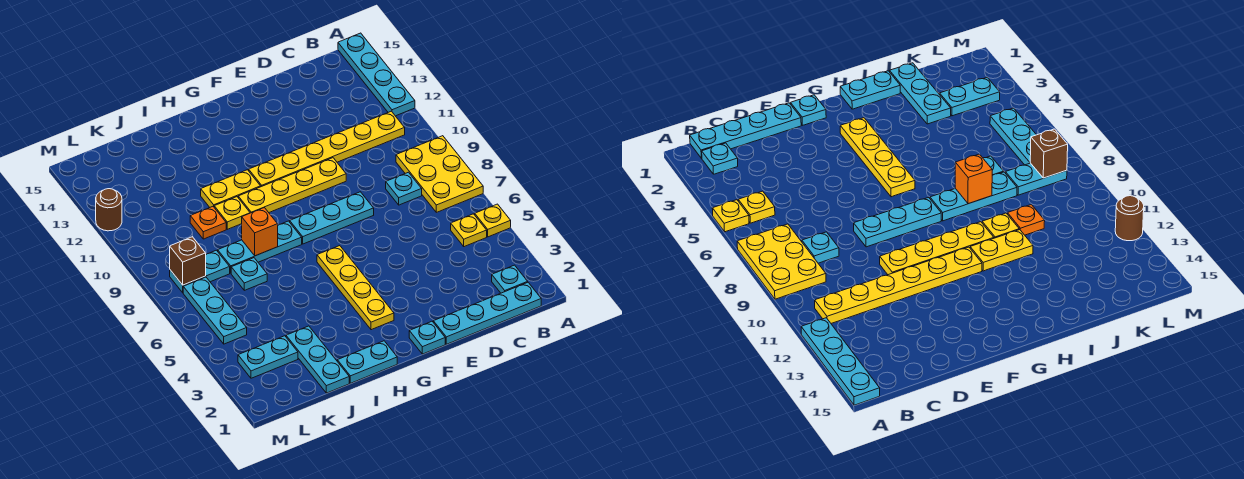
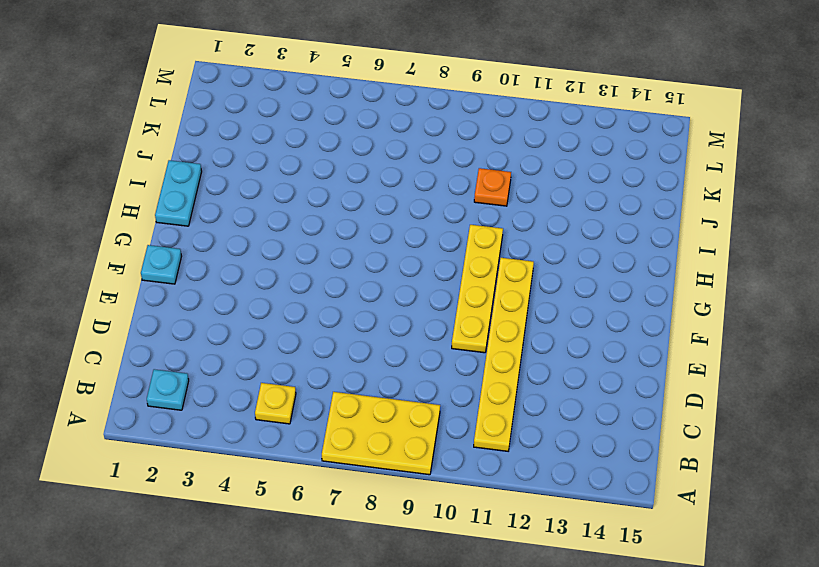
none -> yellow plate A5 level 1
none -> cyan plate A12:A15 level 1
none -> cyan plate B1:E1 level 1

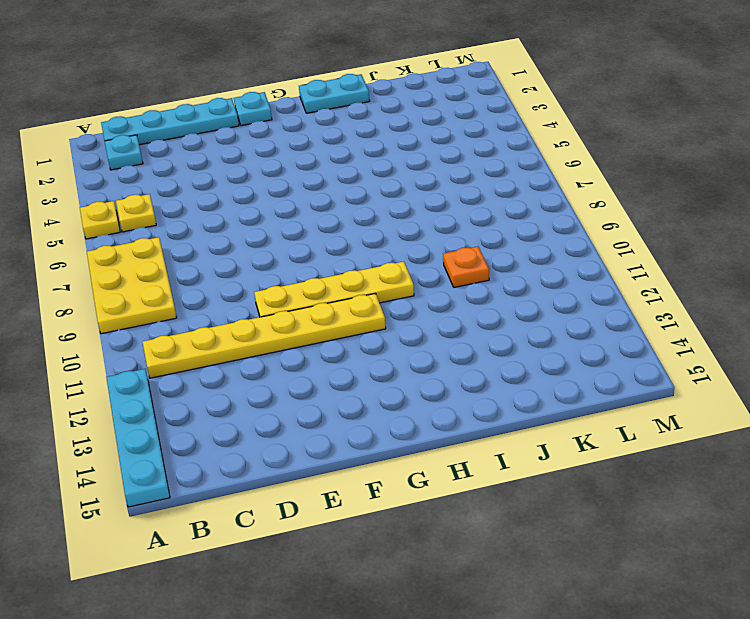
none -> cyan plate C8 level 1
none -> cyan plate E8:G8 level 1
none -> yellow plate G3:G6 level 1

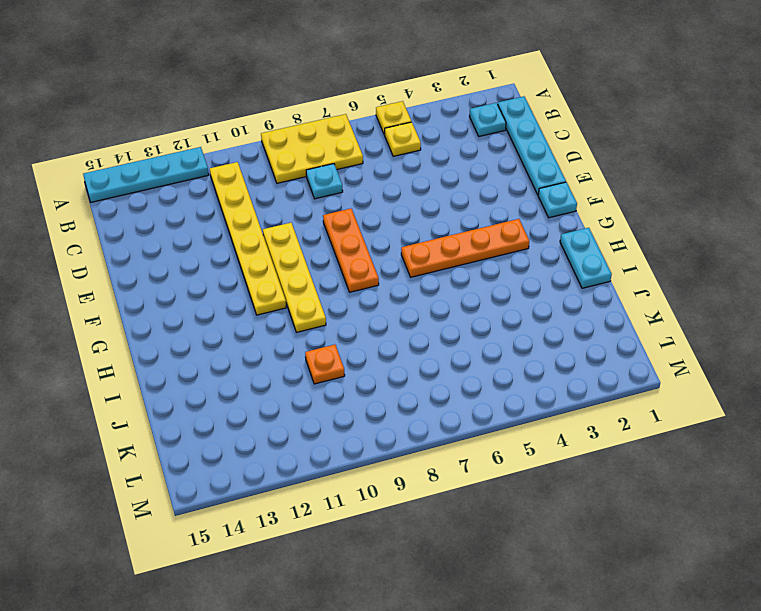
orange plate E8:G8 level 1 -> cyan plate E8:G8 level 1
orange plate G3:G6 level 1 -> yellow plate G3:G6 level 1
none -> cyan plate H8:J8 level 1
none -> yellow plate H11:I11 level 1
none -> yellow plate I10 level 1

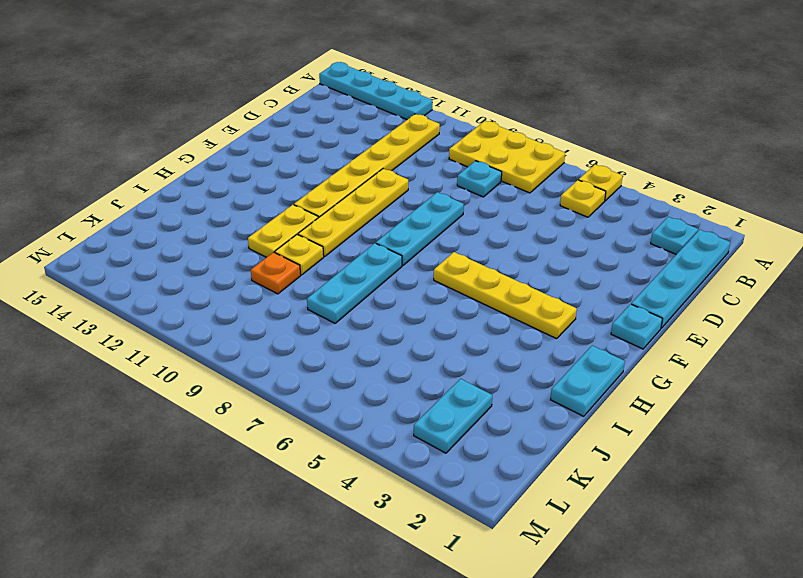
none -> cyan plate J1:J3 level 1
none -> cyan plate J7 level 1
none -> cyan plate K8:L8 level 1

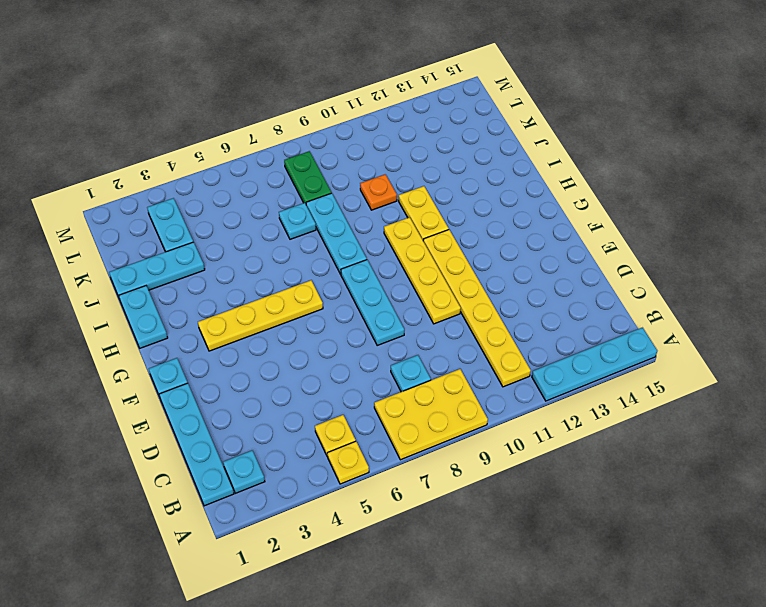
green plate K8:L8 level 1 -> cyan plate K8:L8 level 1
none -> yellow plate I10 level 1
none -> cyan plate L5:L7 level 1
none -> brown round brick M12 level 1

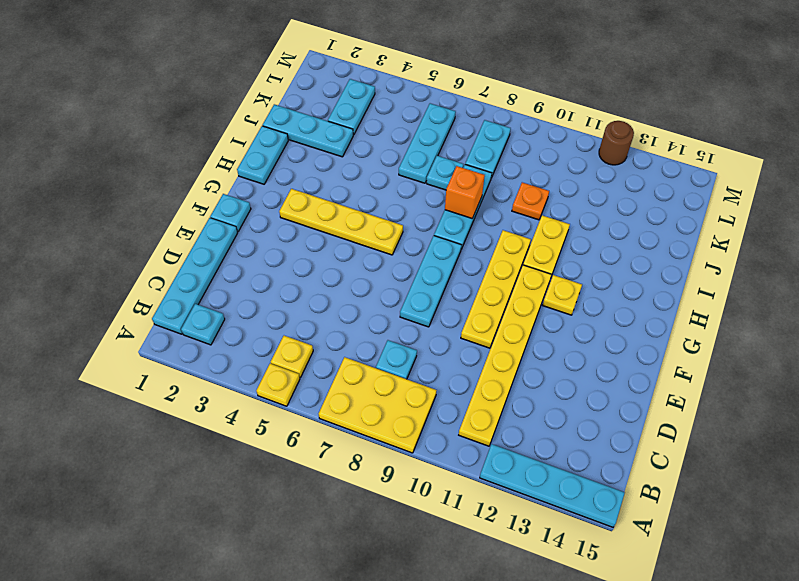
yellow plate G12 level 1 -> yellow plate I10 level 1
cyan plate J6:L6 level 1 -> cyan plate L5:L7 level 1
none -> brown brick L8 level 2

